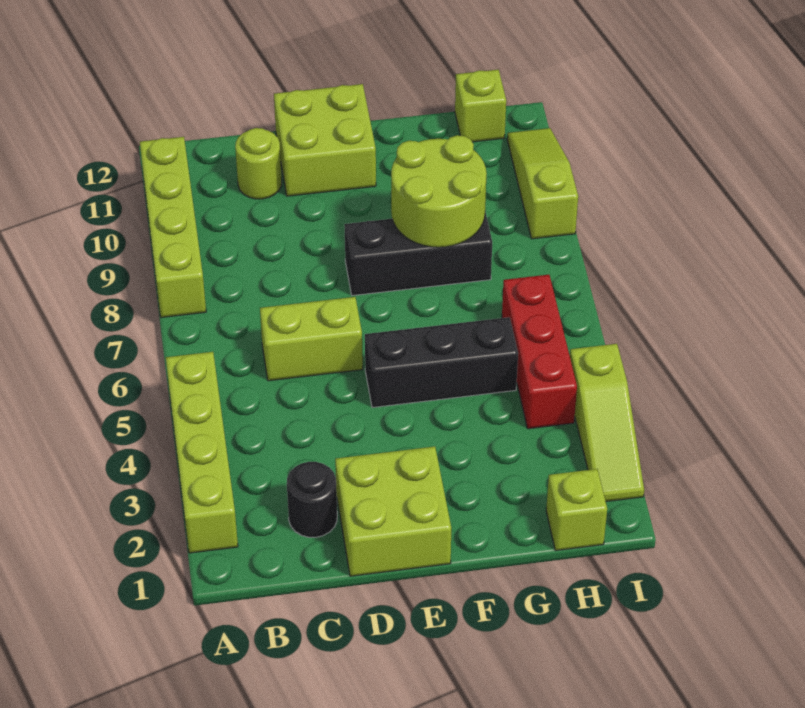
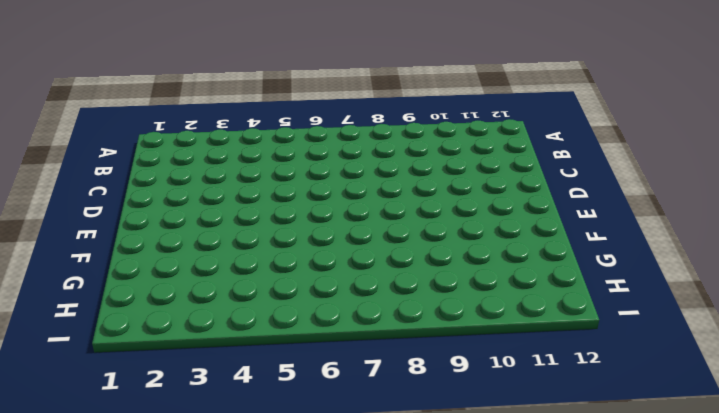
none -> lime brick A2:A5 level 1
none -> lime brick A8:A11 level 1
none -> black round brick C2 level 1

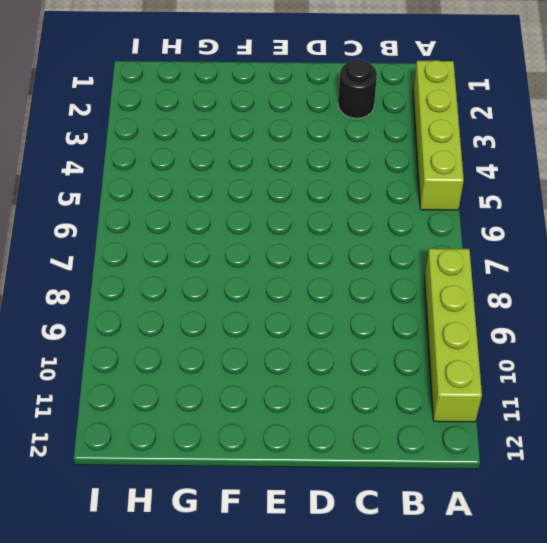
none -> lime brick C6:D6 level 1
none -> lime round brick C11 level 1
none -> lime brick D1:E2 level 1

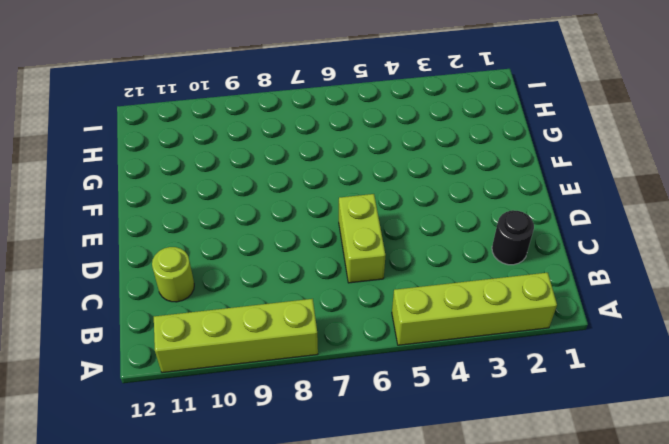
none -> lime brick D1:E2 level 1
none -> lime brick D11:E12 level 1
none -> black brick E5:G5 level 1

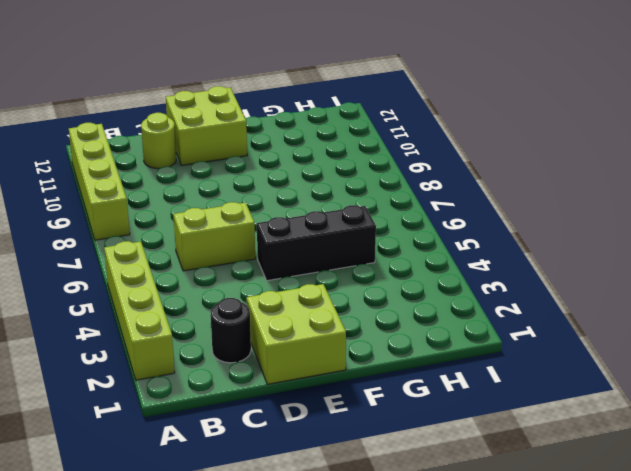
none -> black brick E8:G8 level 1
none -> lime brick H1 level 1
none -> red brick H4:H6 level 1

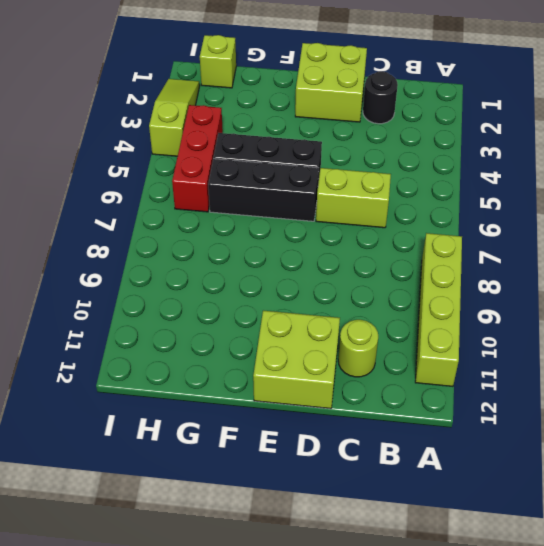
black brick E6:G6 level 1 -> black brick E8:G8 level 1
none -> lime brick A2:A5 level 1
none -> lime brick H12 level 1
none -> lime slope I9:I11 level 1 top 9

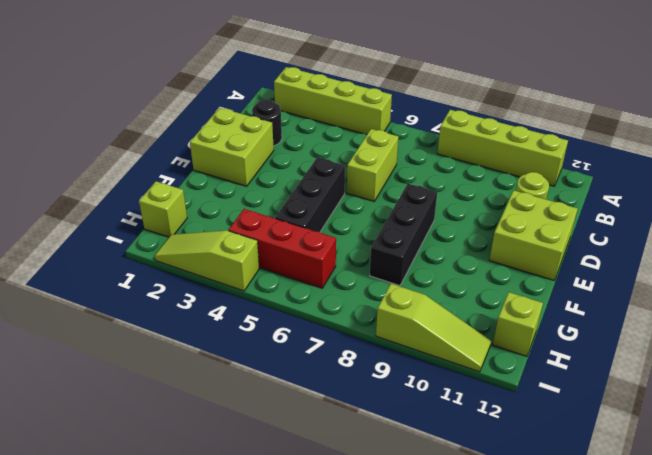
none -> lime round brick F8:G9 level 2

